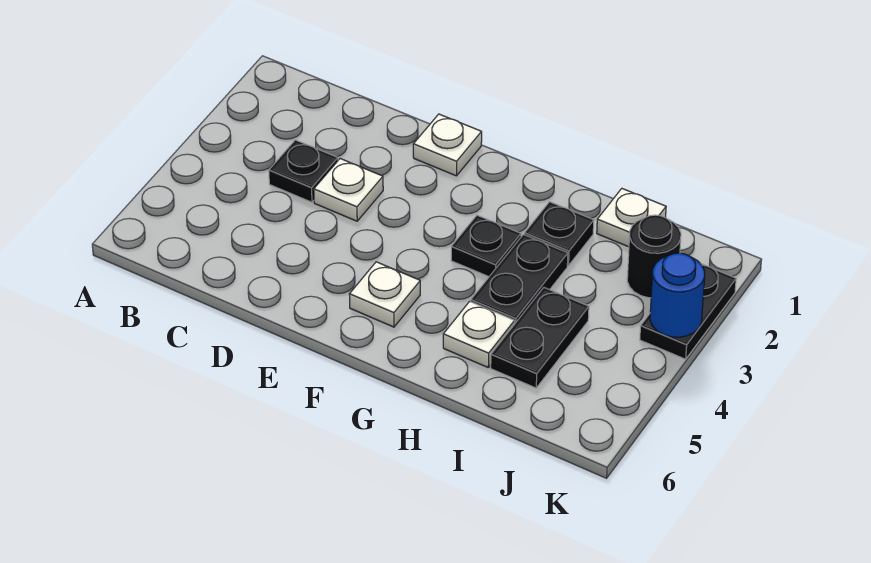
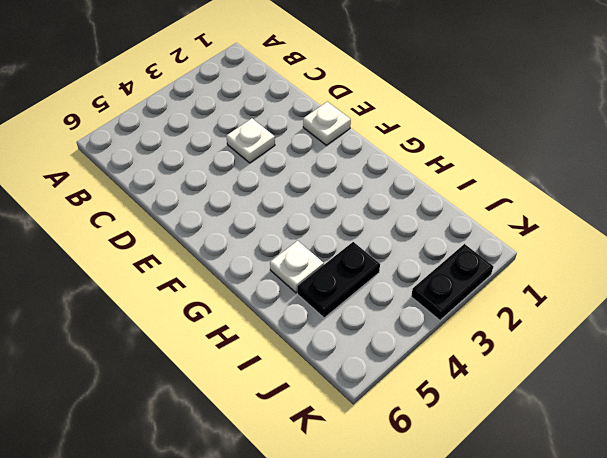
none -> black plate C3 level 1
none -> white plate F5 level 1
none -> black plate G3 level 1

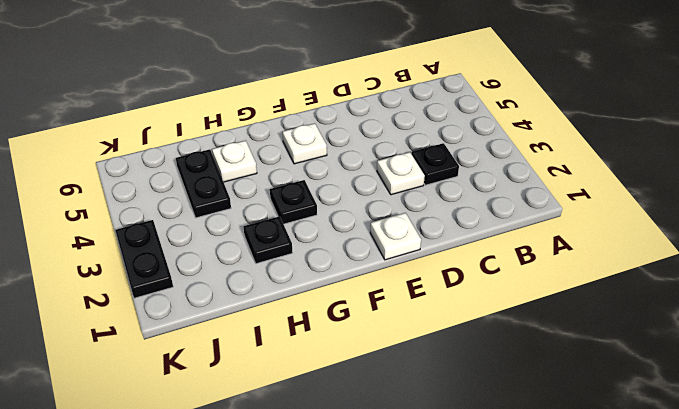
none -> black plate H3:H4 level 1
none -> white plate I1 level 1
none -> black round brick J2 level 1

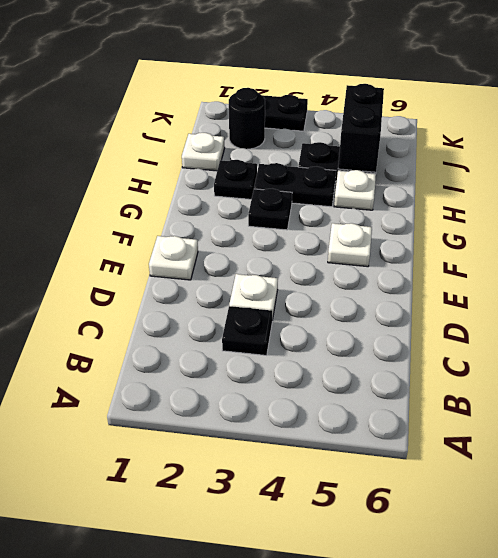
black brick I5:J5 level 2 -> none
none -> blue round brick K3 level 2

